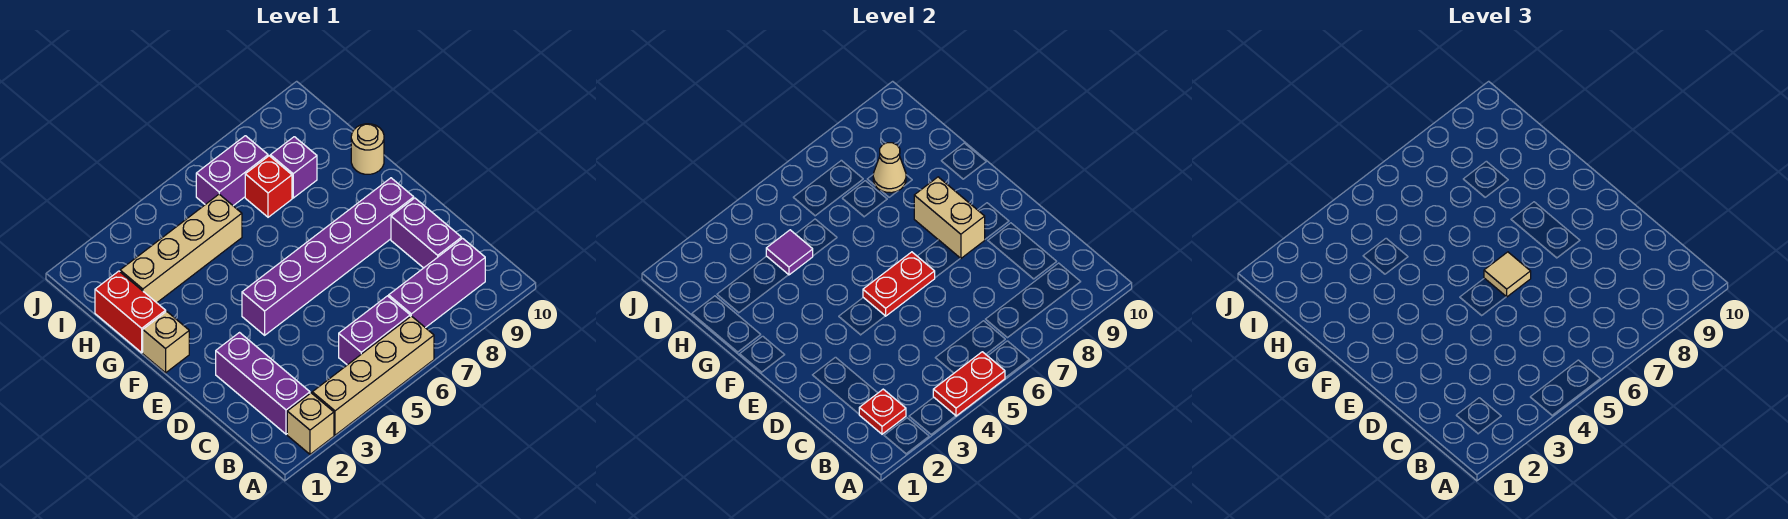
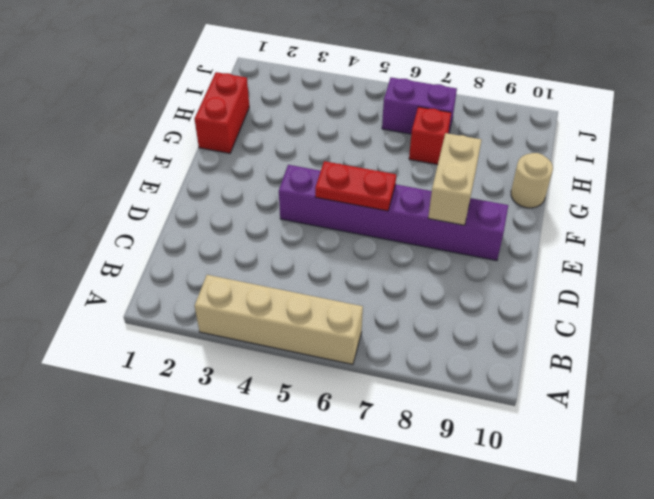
none -> tan brick A2 level 1
none -> purple brick B2:D2 level 1
none -> purple brick B5:B6 level 1

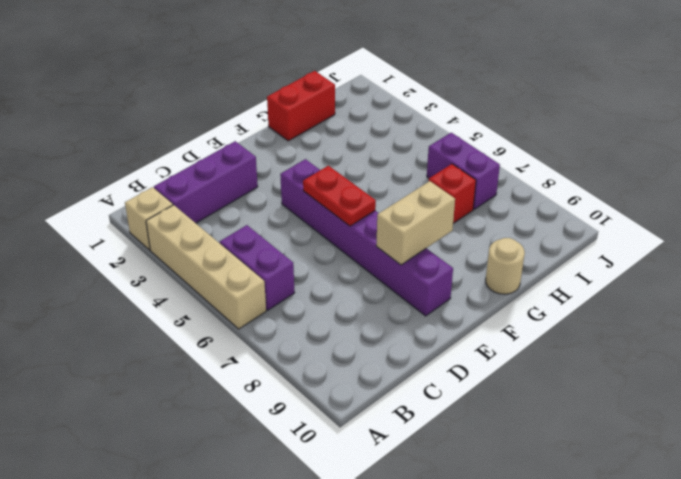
none -> purple brick B7:B9 level 1
none -> purple brick C9:D9 level 1
none -> tan brick F1 level 1

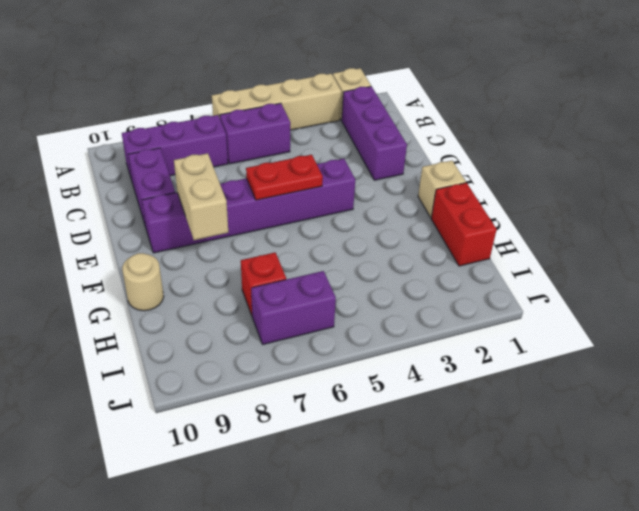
none -> tan brick H2:H5 level 1
none -> purple brick H8 level 1
none -> red plate A4:A5 level 2

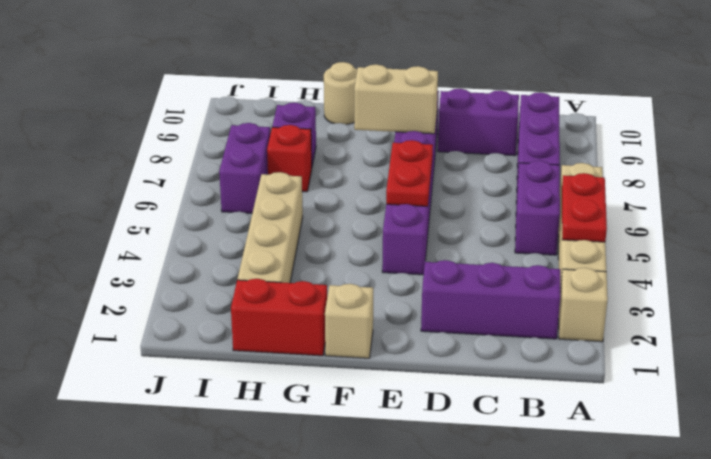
none -> red plate B2 level 2
none -> purple tile H4 level 2
none -> tan cone H8 level 2

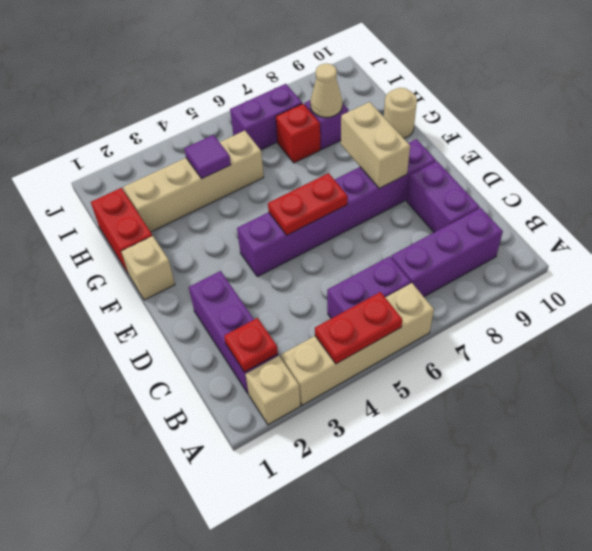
none -> tan tile E6 level 3

